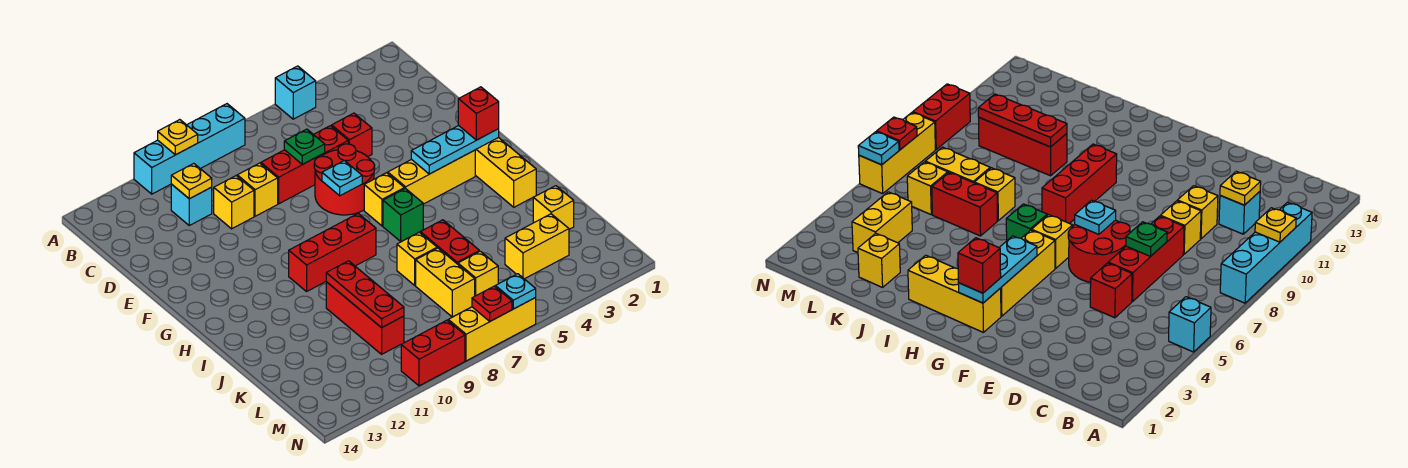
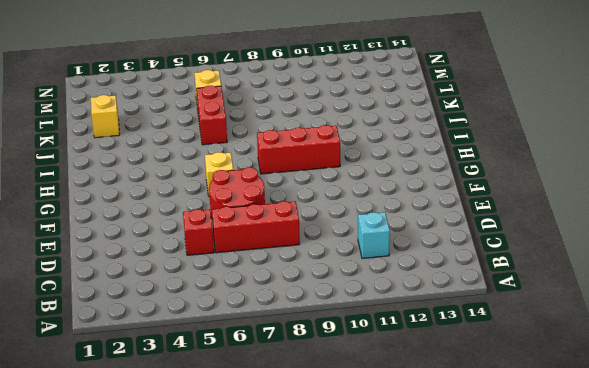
none -> cyan brick A5 level 1
none -> cyan brick A8:A11 level 1
none -> yellow brick D9 level 1
none -> yellow brick D10 level 1

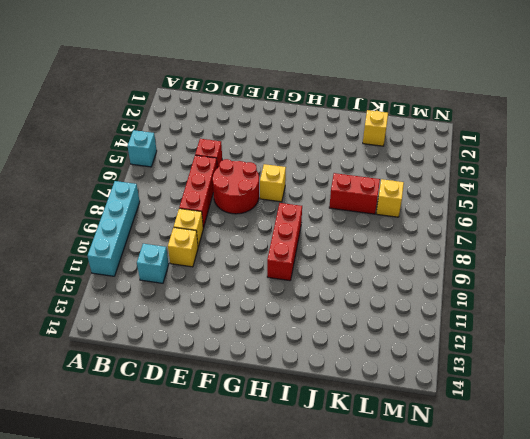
none -> yellow brick G2:I2 level 1
none -> yellow brick G3:G5 level 1
none -> green brick H6 level 1
none -> yellow brick J7 level 1

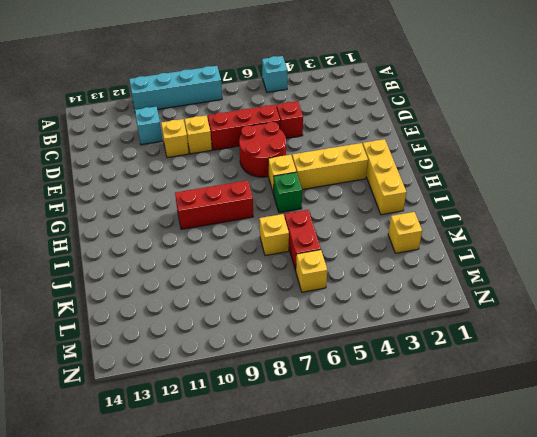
none -> red brick J10:L10 level 1
none -> yellow brick K7:L7 level 1
none -> yellow brick L3:L4 level 1
none -> yellow brick N6:N8 level 1

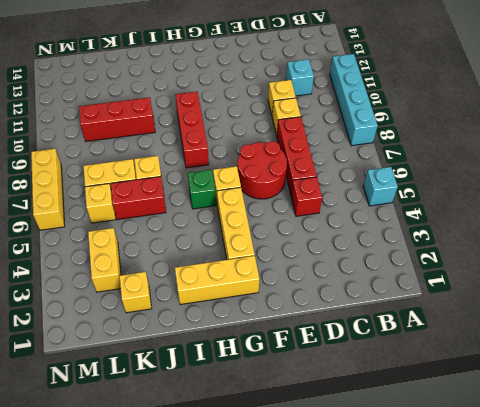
none -> red brick N9:N10 level 1
none -> yellow plate A10 level 2
none -> yellow plate C11 level 2
none -> green plate D7 level 2

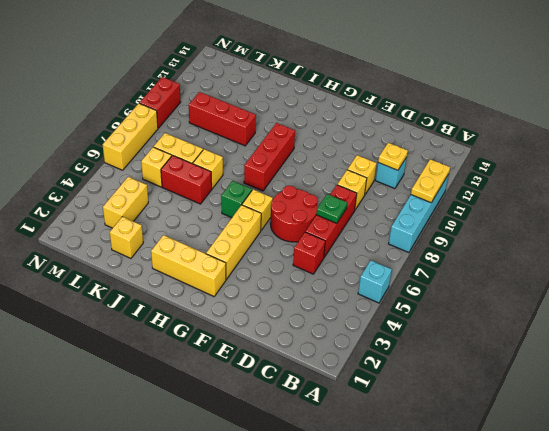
yellow plate A10:A11 level 2 -> yellow plate A10 level 2
none -> cyan plate F7 level 2
none -> cyan plate G2:G4 level 2
none -> red plate J10:L10 level 2
none -> cyan plate N6 level 2

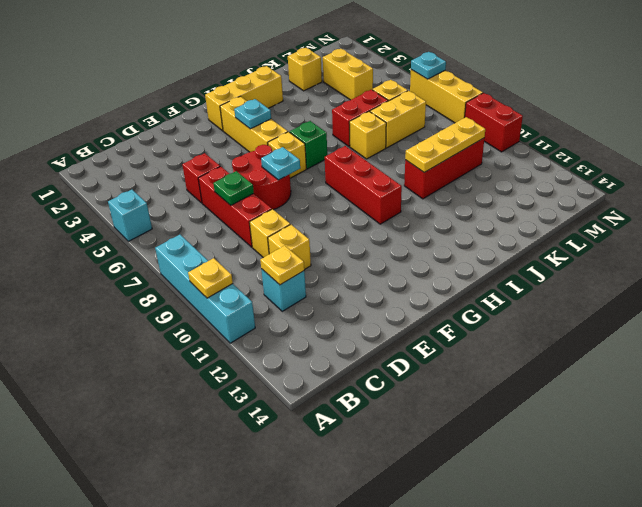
cyan plate G4 level 2 -> cyan plate G2:G4 level 2
yellow plate J10:L10 level 2 -> red plate J10:L10 level 2
none -> red plate N7 level 2
none -> red brick G2 level 3

